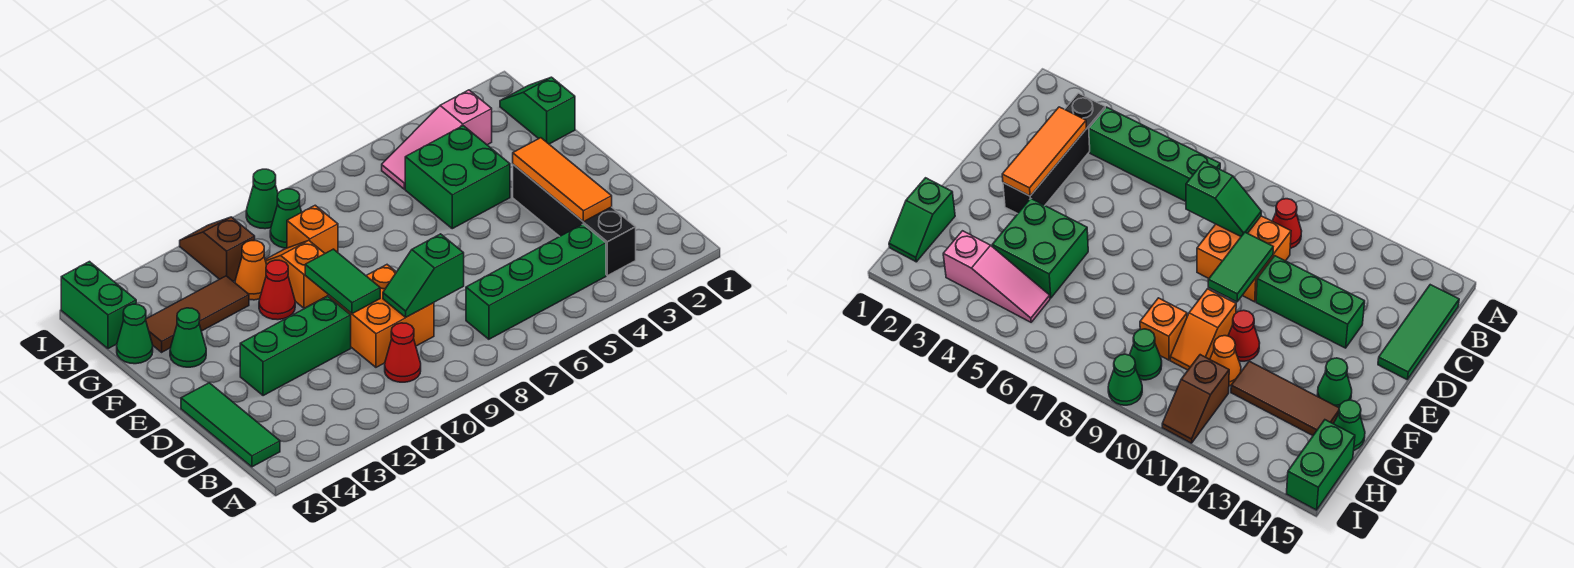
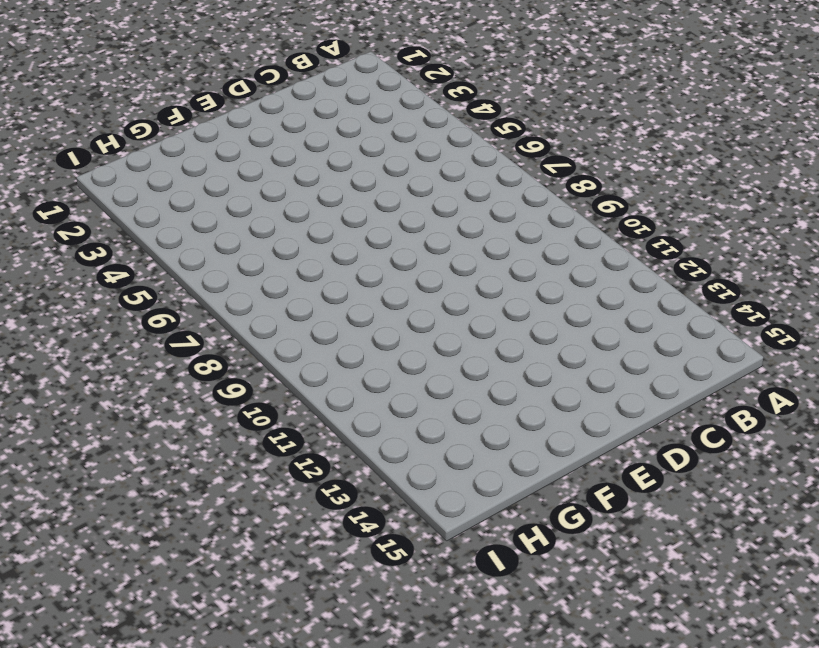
none -> black brick B3:E3 level 1
none -> green brick B4:B7 level 1
none -> red cone B10 level 1

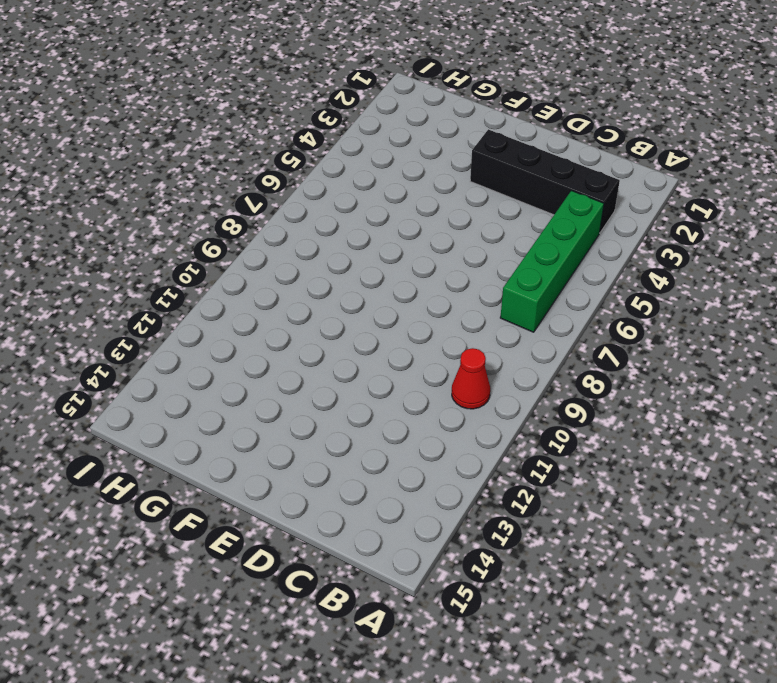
none -> green tile B15:D15 level 1
none -> orange brick C9:D10 level 1
none -> green brick D11:D13 level 1

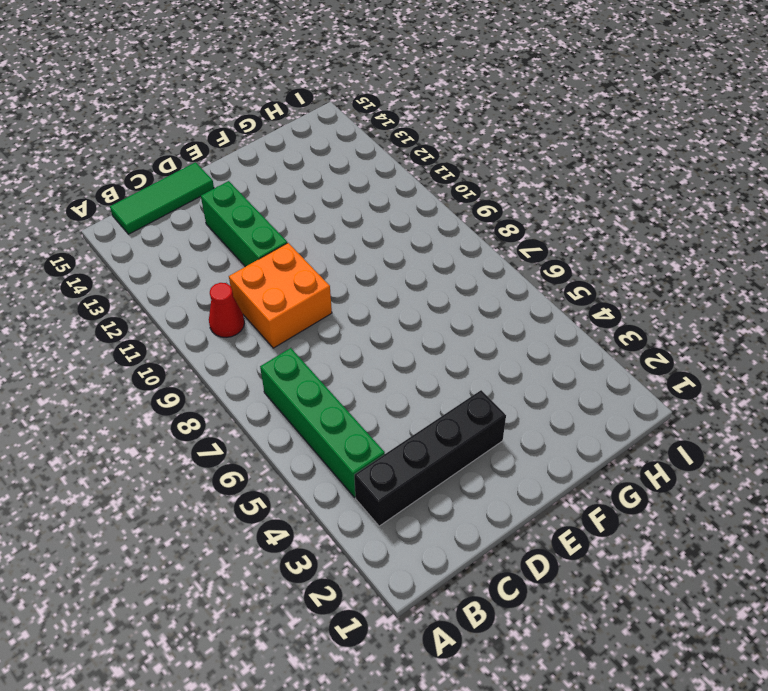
none -> green brick F4:G5 level 1
none -> orange slope F10:G10 level 1 top F
none -> red cone F11 level 1

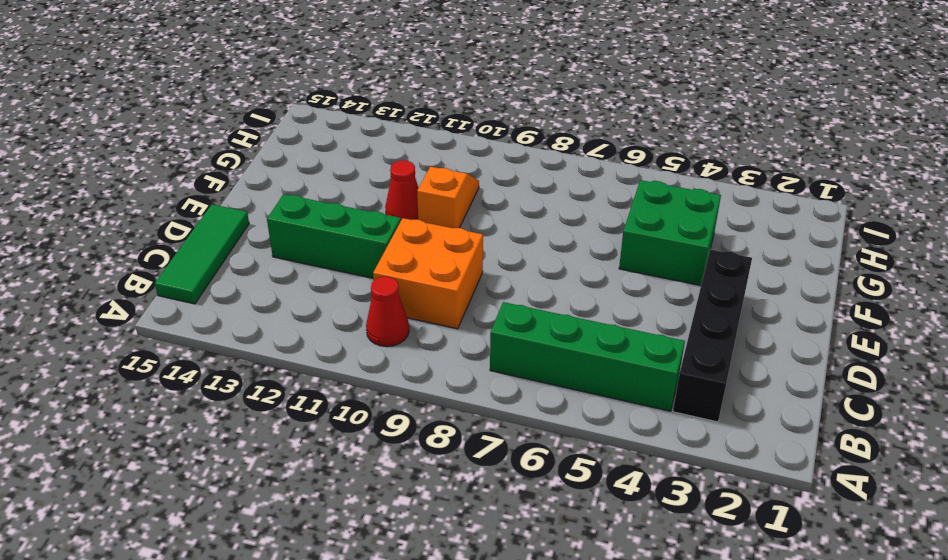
none -> green cone F14 level 1
none -> green slope G1:H1 level 1 top G
none -> orange brick G9 level 1

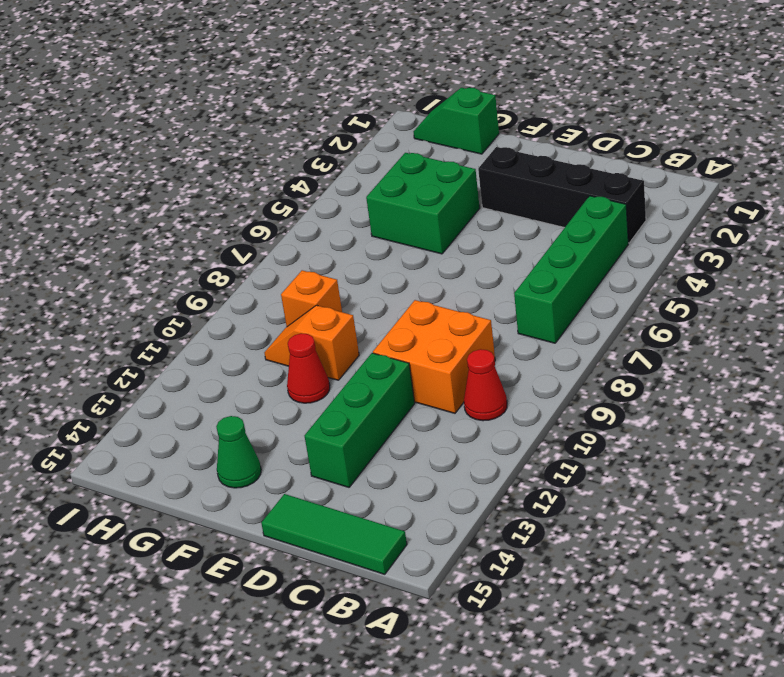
none -> orange cone G11 level 1
none -> brown tile G12:G14 level 1
none -> green cone G15 level 1

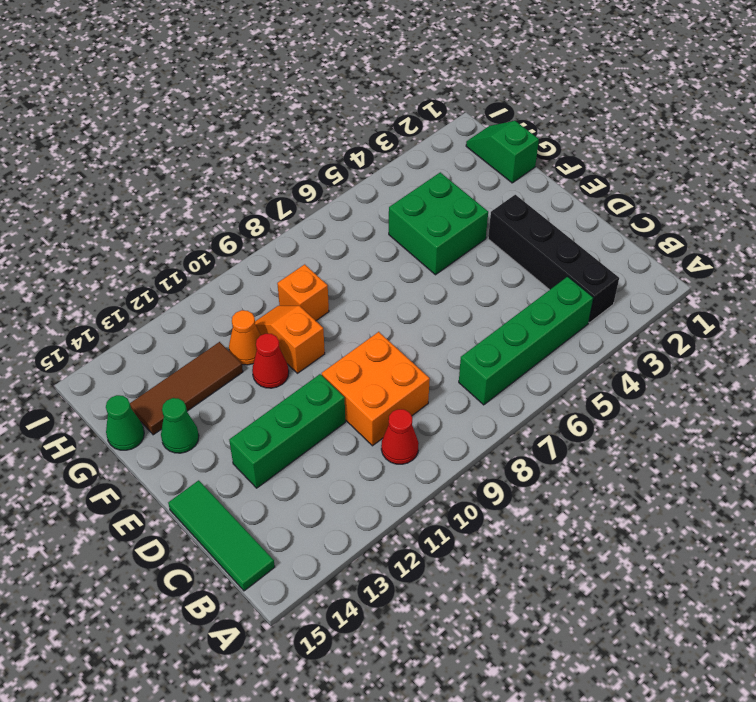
none -> pink slope H3:H5 level 1 top 3
none -> green cone H9 level 1
none -> brown slope H11:I11 level 1 top H

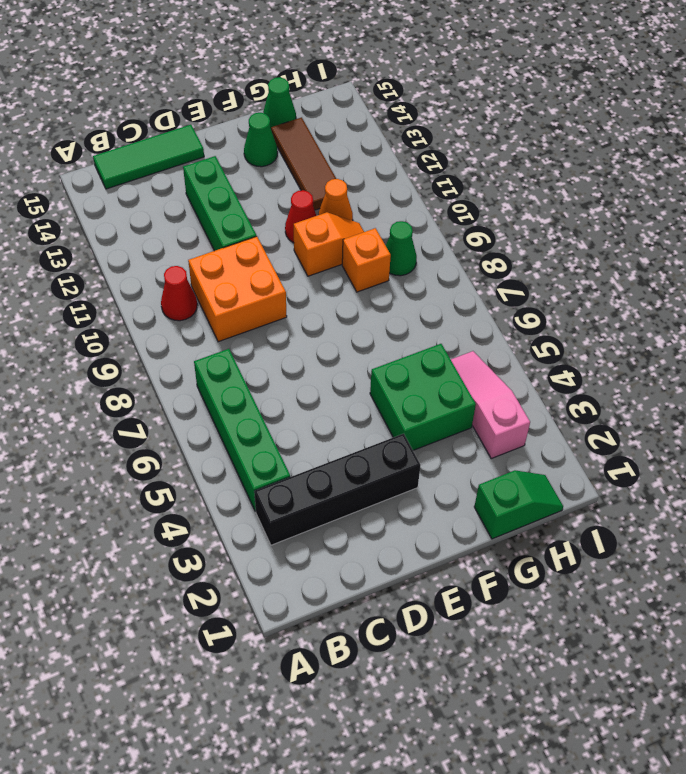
none -> brown slope H11:I11 level 1 top H
none -> green brick H15:I15 level 1
none -> green cone I9 level 1

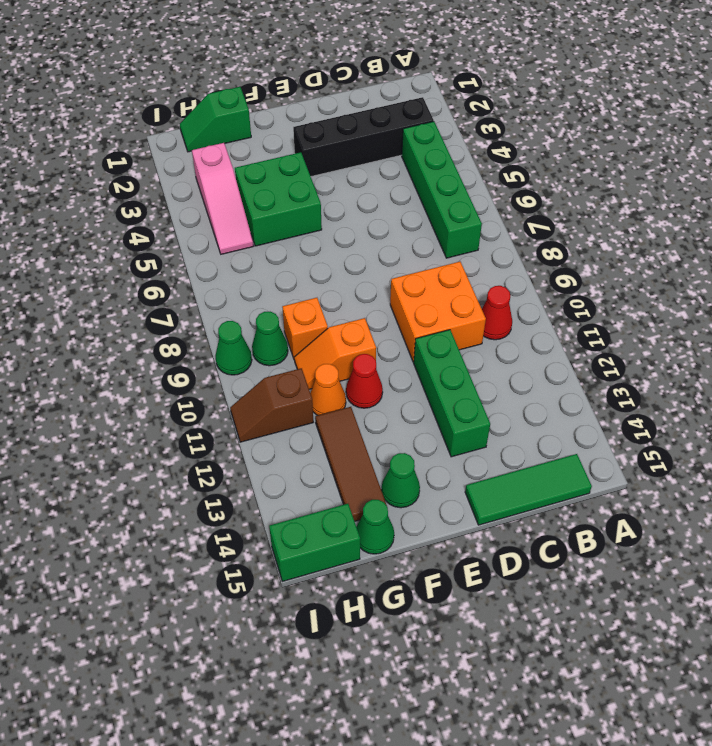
none -> orange tile C3:E3 level 2
none -> green slope C8:C9 level 2 top 8
none -> green tile D10:E10 level 2

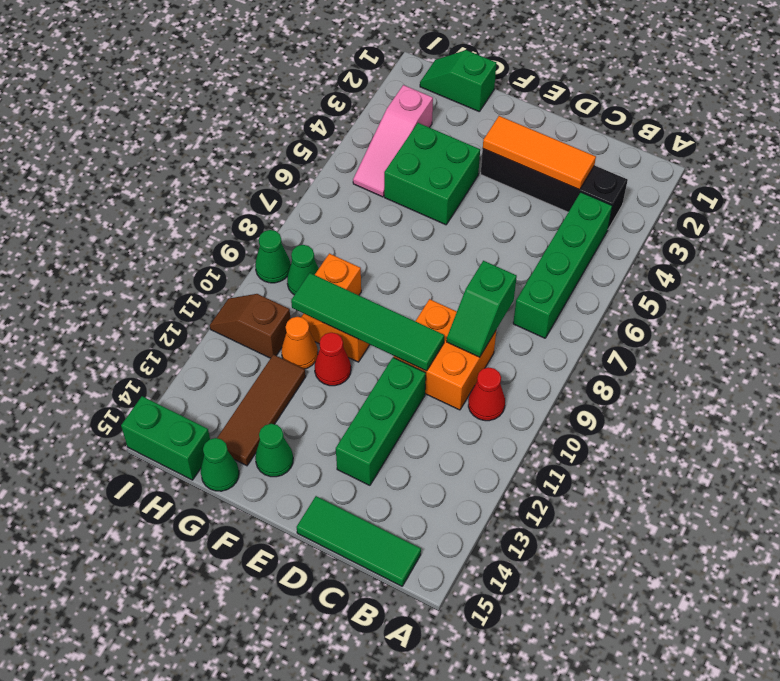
green tile D10:G10 level 2 -> green tile D10:E10 level 2

